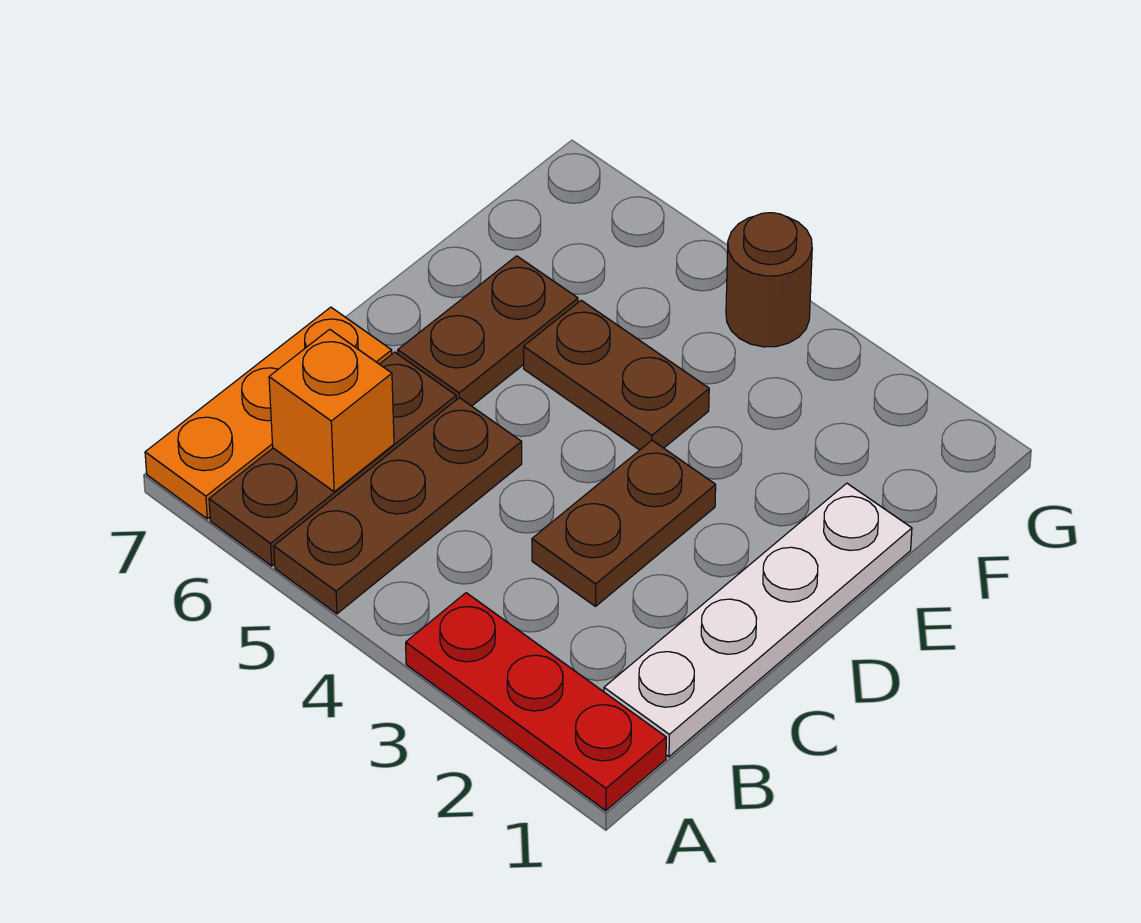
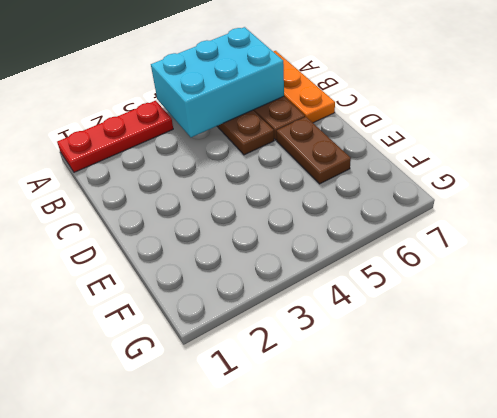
cyan brick A4:B6 level 2 -> orange brick B6 level 2
none -> white plate B1:E1 level 1
none -> brown plate C3:D3 level 1

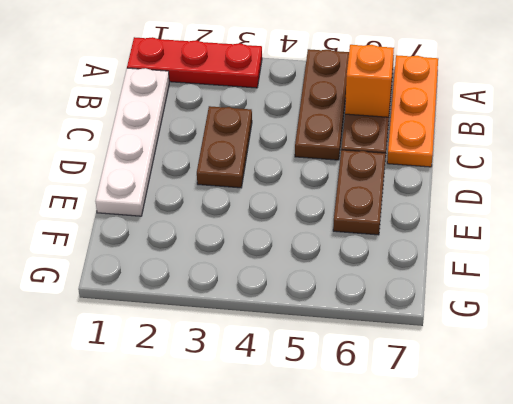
none -> brown plate E4:E5 level 1
none -> brown round brick G4 level 1

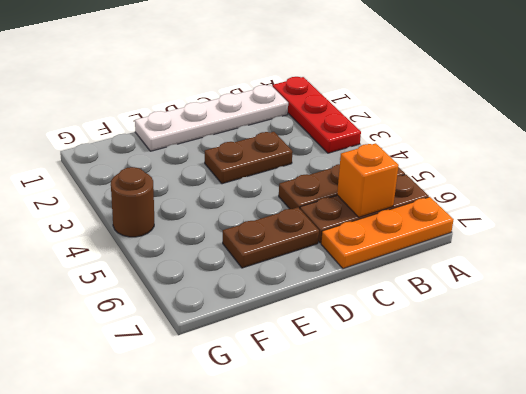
none -> brown plate E4:E5 level 1

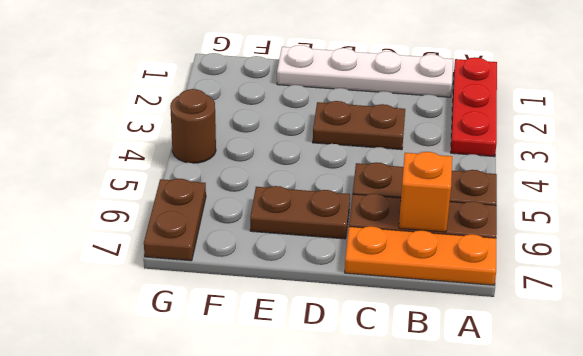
brown plate G6:G7 level 1 -> brown plate E4:E5 level 1

